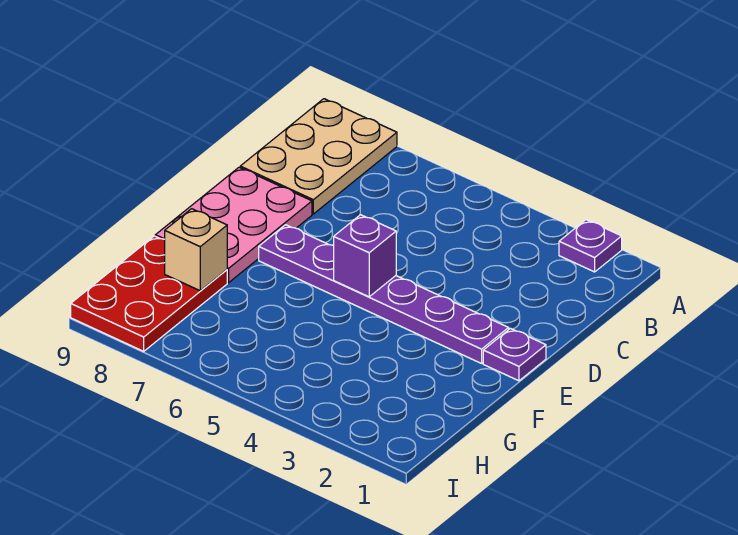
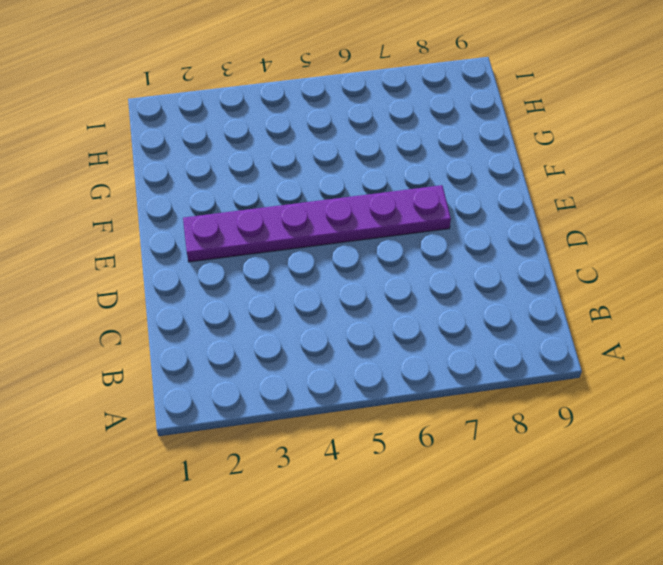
none -> purple plate A2 level 1
none -> tan plate A8:C9 level 1

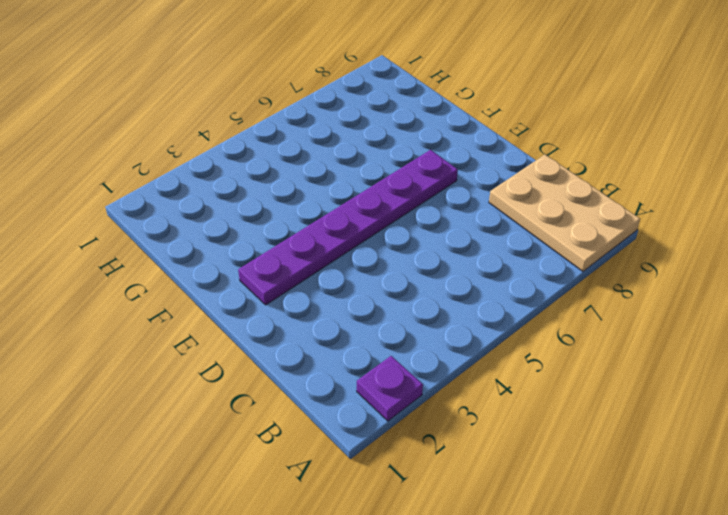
none -> pink plate D8:F9 level 1
none -> purple plate E1 level 1

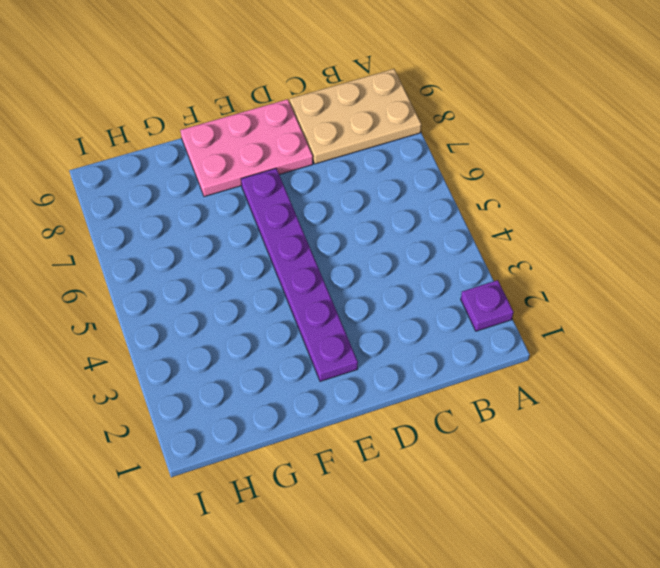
none -> purple plate E1 level 1
none -> red plate G8:I9 level 1

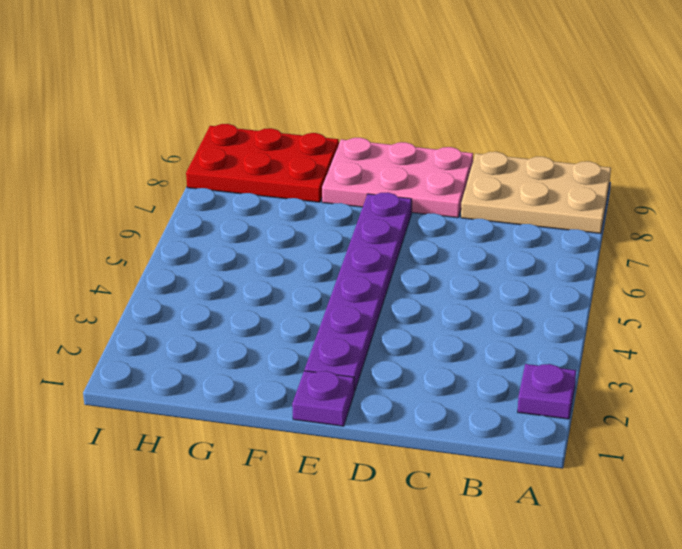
none -> purple brick E5 level 2
none -> tan brick G8 level 2

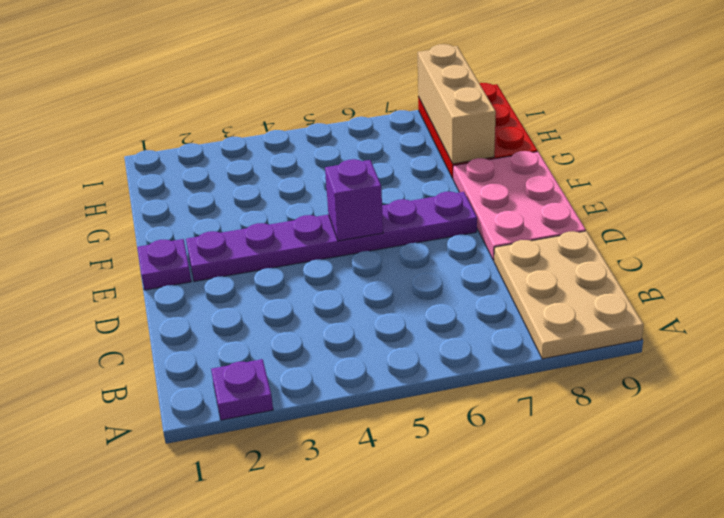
tan brick G8:I8 level 2 -> tan brick G8 level 2

